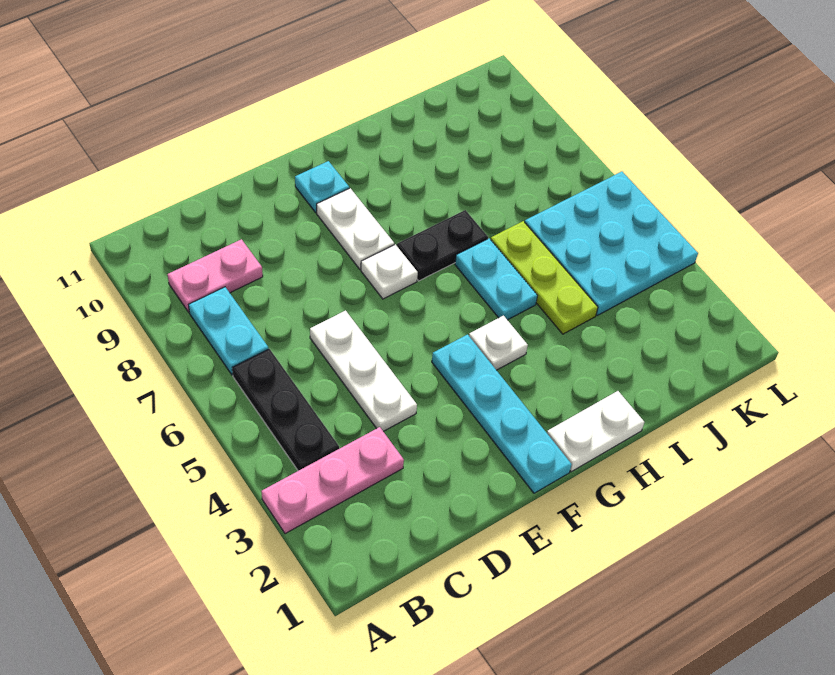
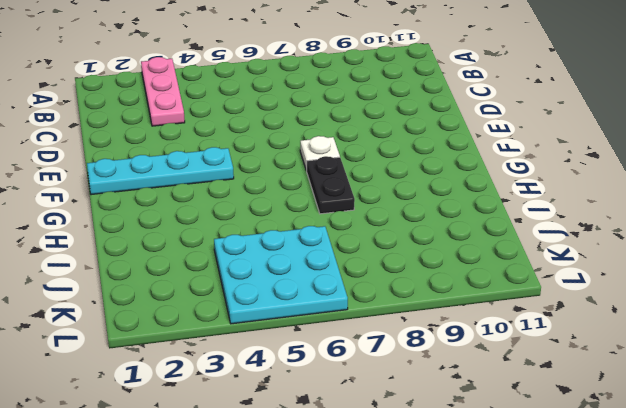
none -> black plate B4:B6 level 1
none -> cyan plate B7:B8 level 1
none -> pink plate B9:C9 level 1

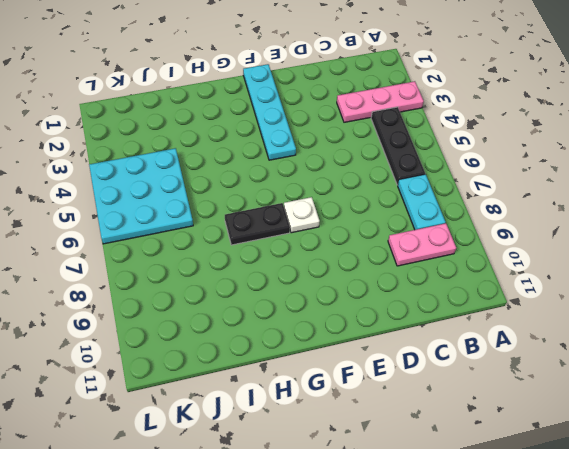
none -> white plate D4:D6 level 1
none -> white plate F8:F9 level 1
none -> cyan plate F10 level 1

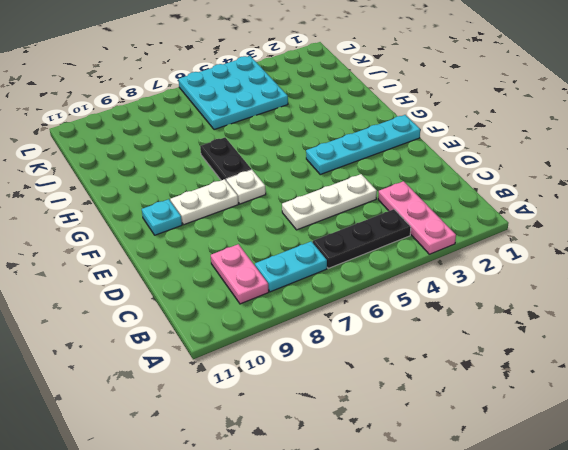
none -> white plate G1:H1 level 1
none -> white plate G4 level 1
none -> cyan plate H5:H6 level 1

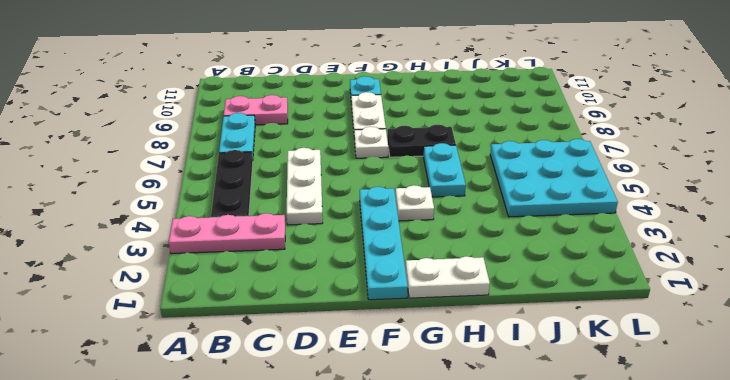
none -> lime plate I4:I6 level 1

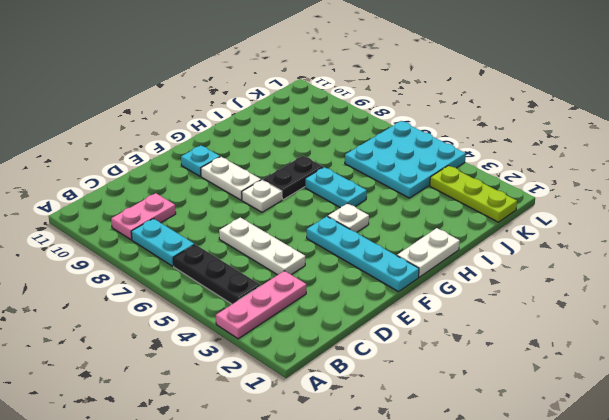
lime plate K1:K3 level 1 -> lime plate I4:I6 level 1

